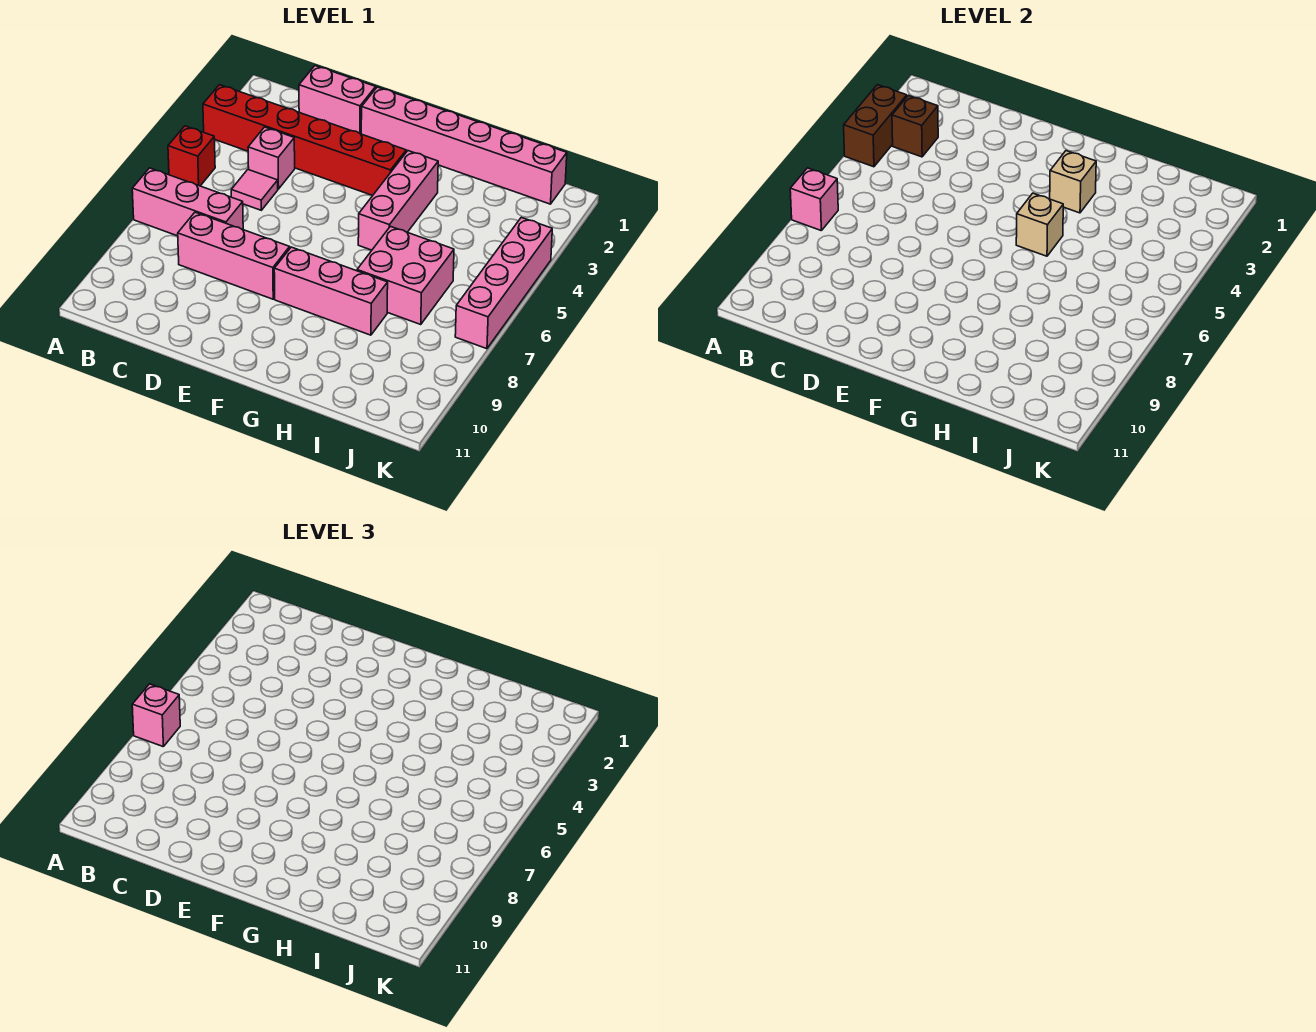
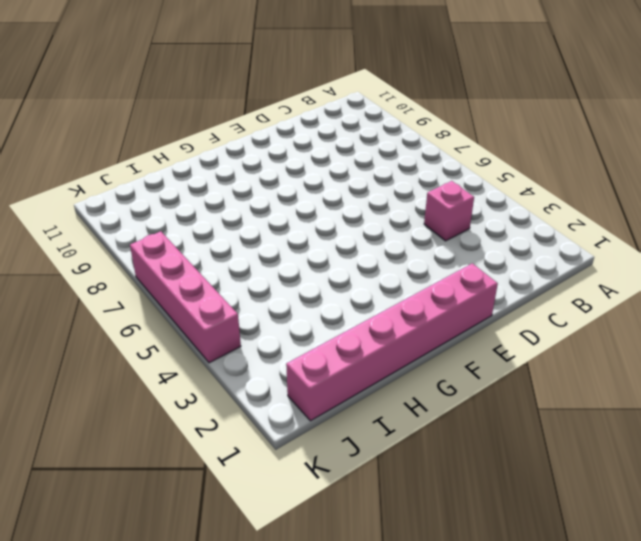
none -> red brick A3:F3 level 1
none -> red brick A5 level 1
none -> pink brick A7:C7 level 1

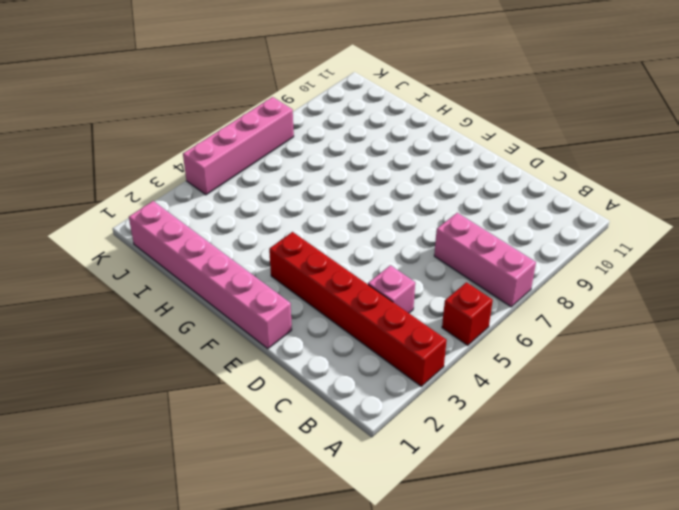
none -> pink brick C1:D1 level 1
none -> pink tile C5 level 1
none -> pink brick C8:E8 level 1

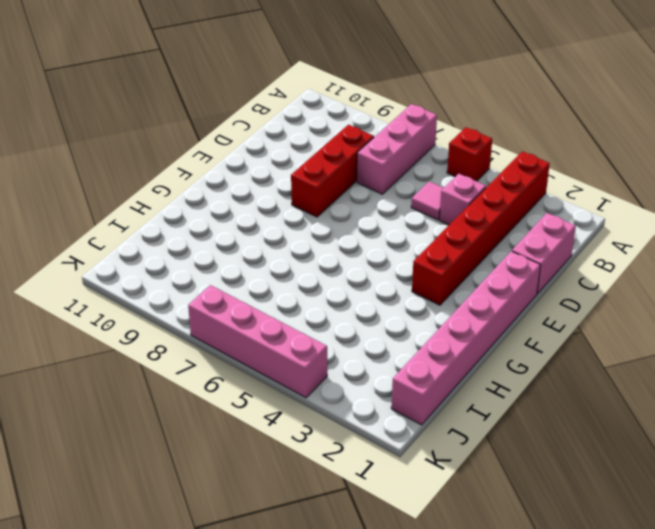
red brick C8:E8 level 1 -> pink brick C8:E8 level 1
none -> pink brick F8:H8 level 1
none -> pink brick G3:G5 level 1
none -> pink brick H6:I7 level 1

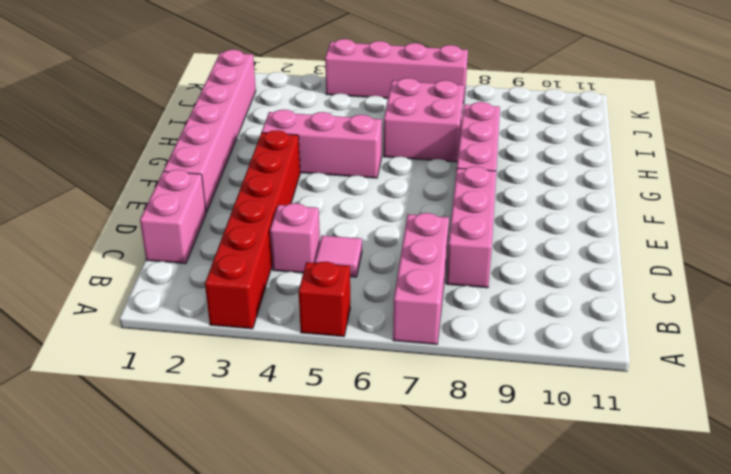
none -> brown brick A3:A4 level 2
none -> pink brick A7 level 2
none -> brown brick B3 level 2

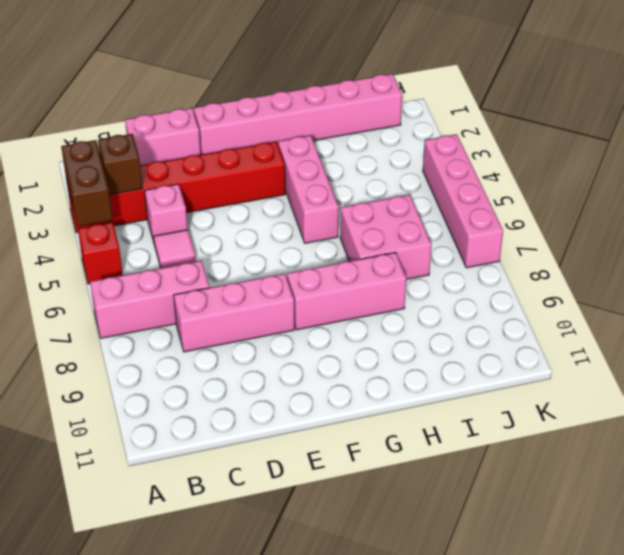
none -> pink brick A7 level 2
none -> tan brick G3 level 2
none -> tan brick G5 level 2

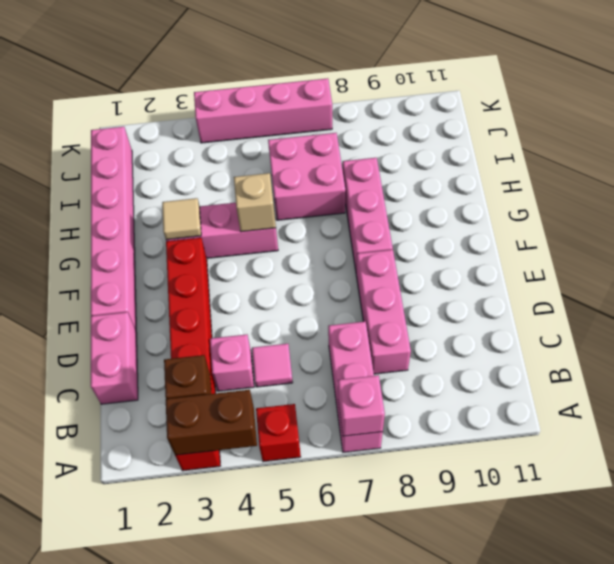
tan tile G3 level 2 -> tan brick G3 level 2
none -> pink brick A7 level 3

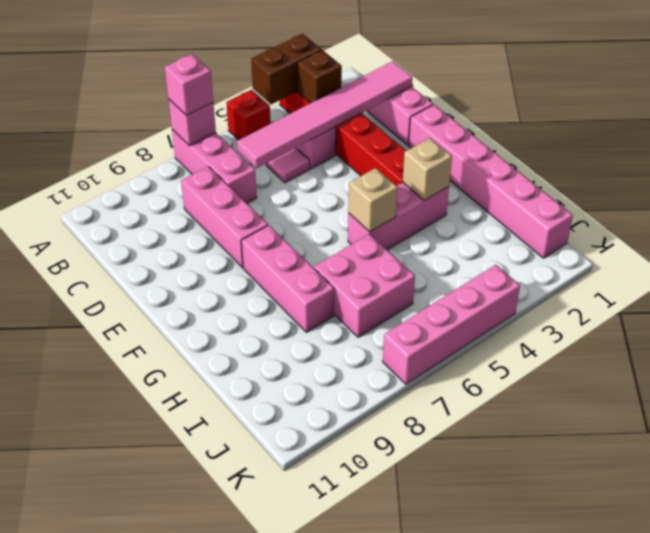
pink tile C1:C6 level 2 -> none

